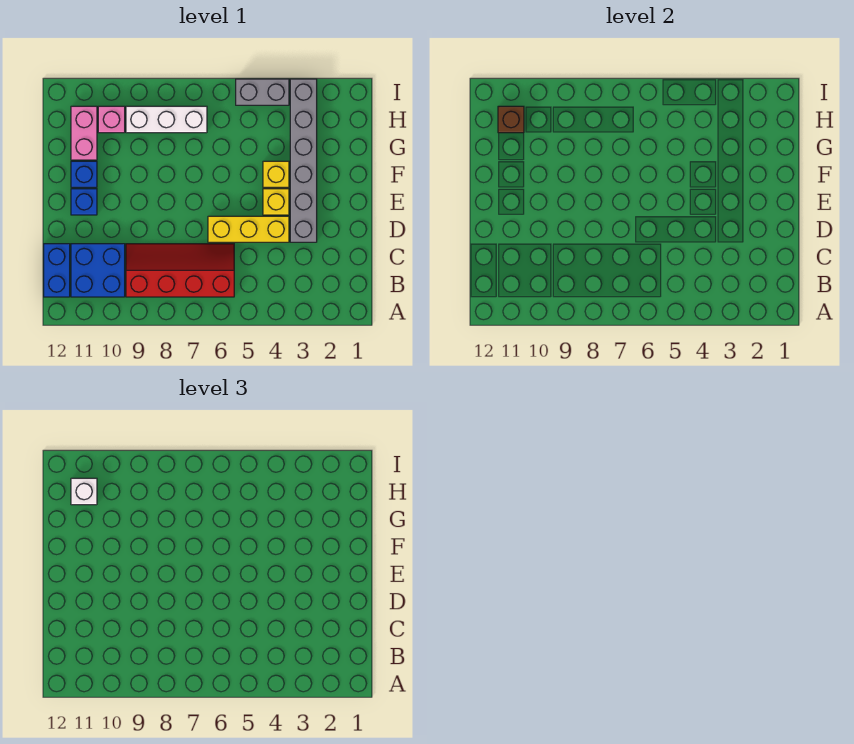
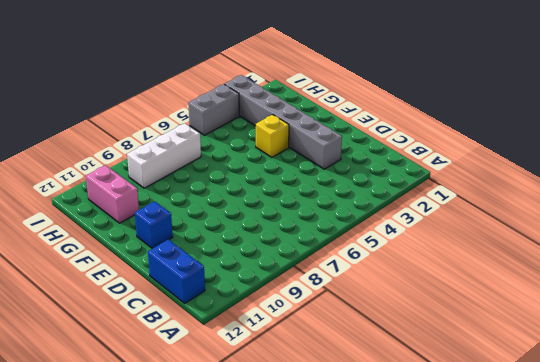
none -> red slope B6:C9 level 1 top B
none -> blue brick B10:C11 level 1
none -> yellow brick D4:D6 level 1

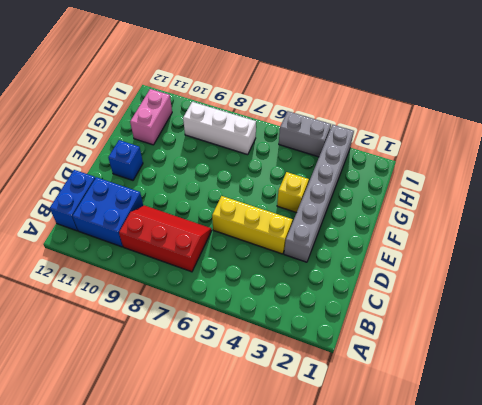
red slope B7:C9 level 1 top B -> red slope B6:C9 level 1 top B
none -> yellow brick E4 level 1
none -> blue brick F11 level 1
none -> pink brick H10 level 1

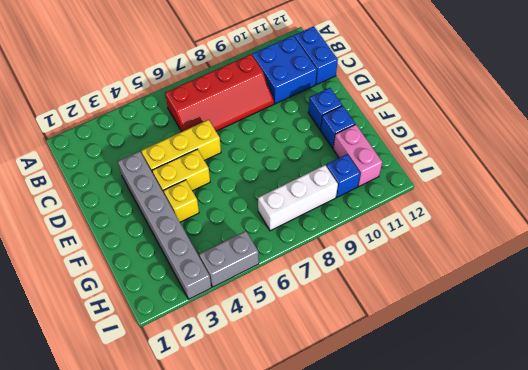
yellow brick E4:E5 level 1 -> yellow brick E4 level 1
blue brick H10 level 1 -> pink brick H10 level 1
none -> brown brick H11 level 2
none -> white brick H11 level 3

